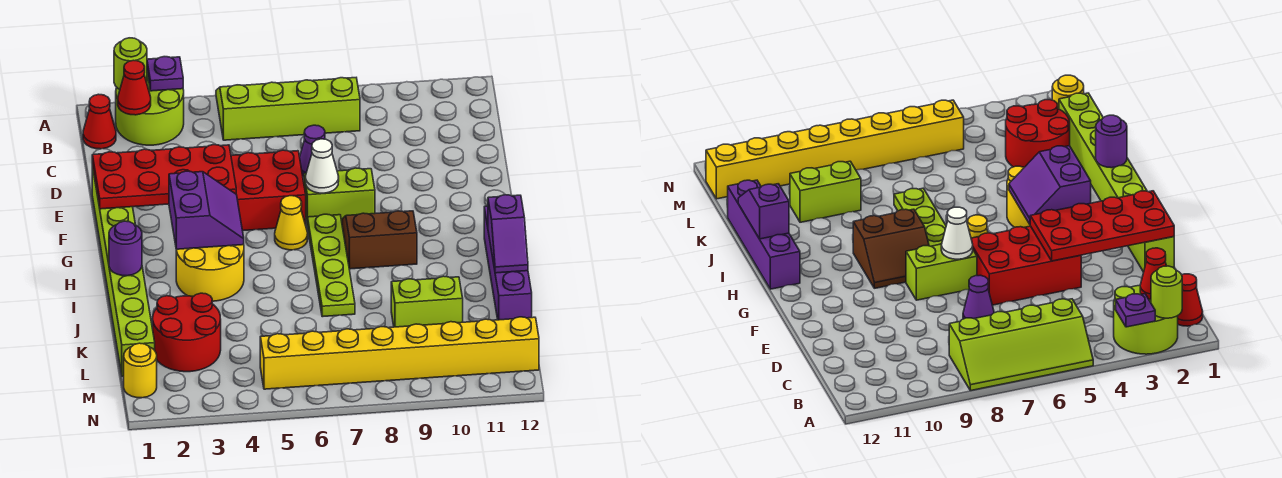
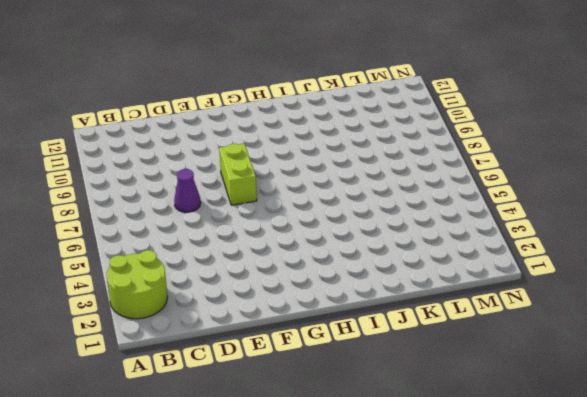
none -> lime slope A5:B8 level 1 top B
none -> red cone B1 level 1
none -> lime brick E1:L1 level 1

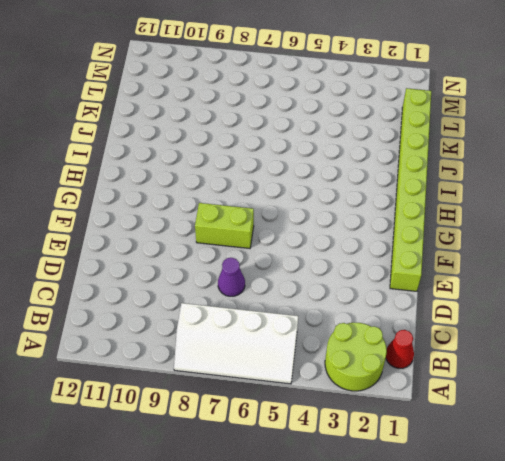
white slope A5:B8 level 1 top B -> lime slope A5:B8 level 1 top B
none -> red brick E4:F6 level 1
none -> yellow cone G6 level 1
none -> lime plate G7:J7 level 1

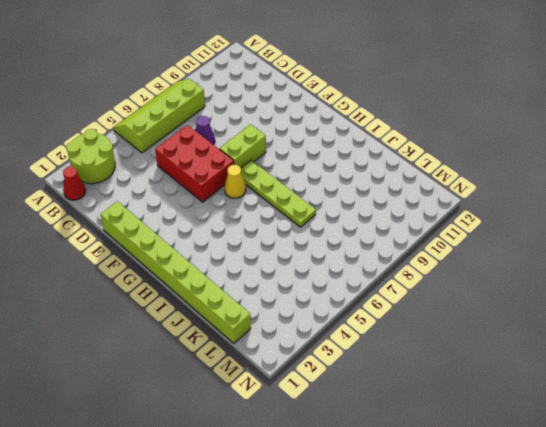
red brick D5:F6 level 1 -> red brick E4:F6 level 1
none -> brown slope G8:H9 level 1 top H
none -> yellow round brick H3:I4 level 1
none -> purple brick H12:K12 level 1

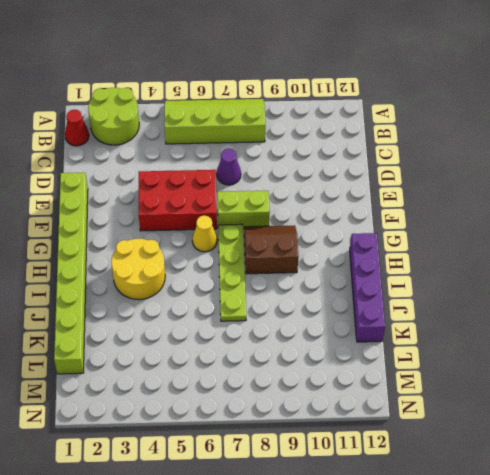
none -> red round brick K2:L3 level 1
none -> lime brick K9:K10 level 1
none -> yellow round brick M1 level 1

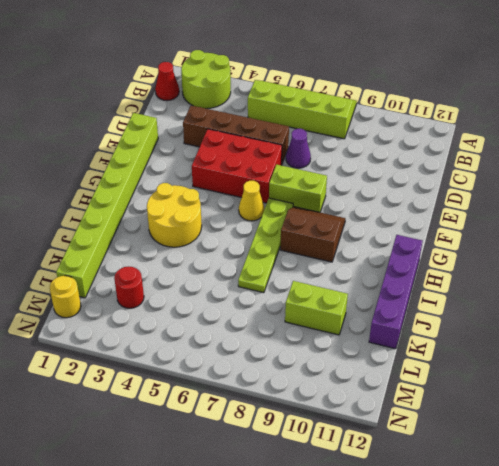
brown brick D3:D6 level 1 -> none
red round brick L3 level 1 -> red round brick K2:L3 level 1
none -> yellow brick M5:M12 level 1
none -> lime round brick A2 level 2
none -> purple plate A3 level 2

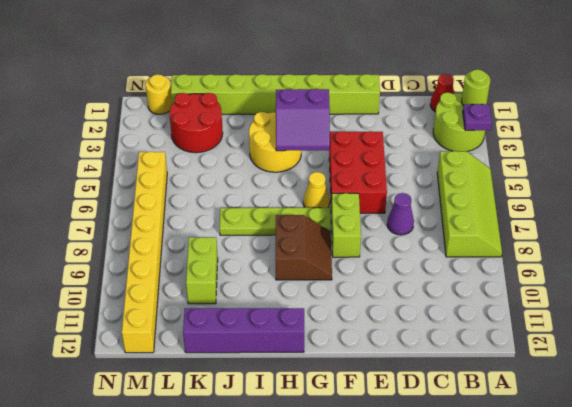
none -> red cone B2 level 2
none -> red plate E1:F4 level 2
none -> white cone F7 level 2

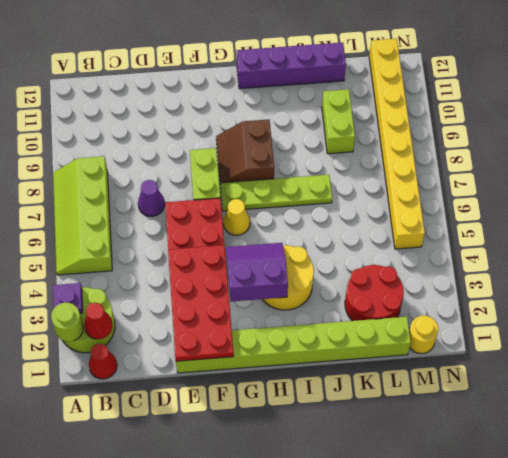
none -> white cone F7 level 2
none -> purple round brick I1 level 2
none -> purple slope I12:J12 level 2 top I

